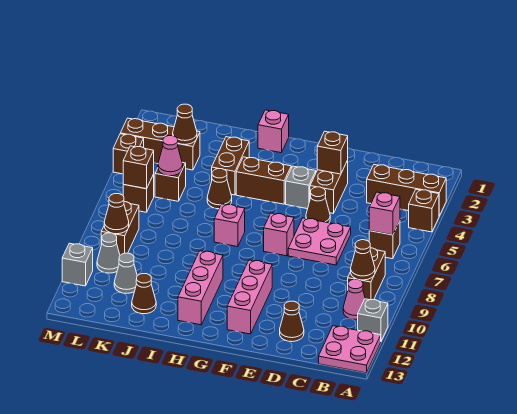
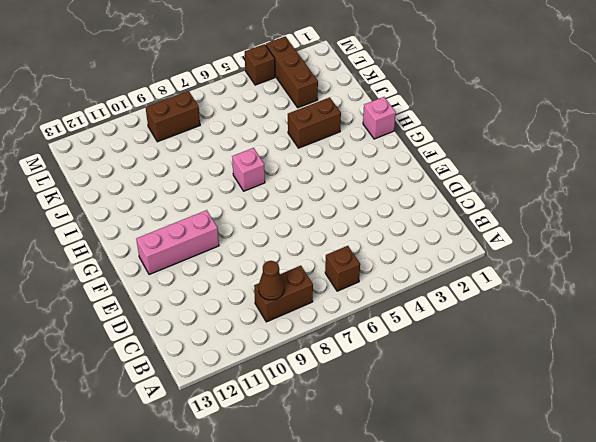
none -> brown brick A3:C3 level 1
none -> brown brick A4 level 1
none -> grey brick A11 level 1
none -> pink plate A12:B13 level 1

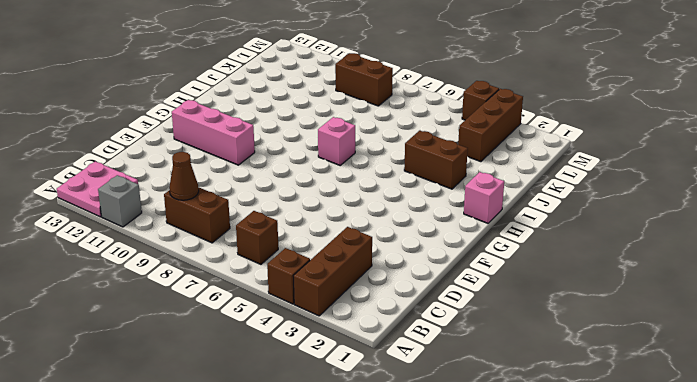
none -> pink cone B10 level 1
none -> pink plate D6:E7 level 1
none -> brown cone D12 level 1
none -> brown brick E3:E4 level 1

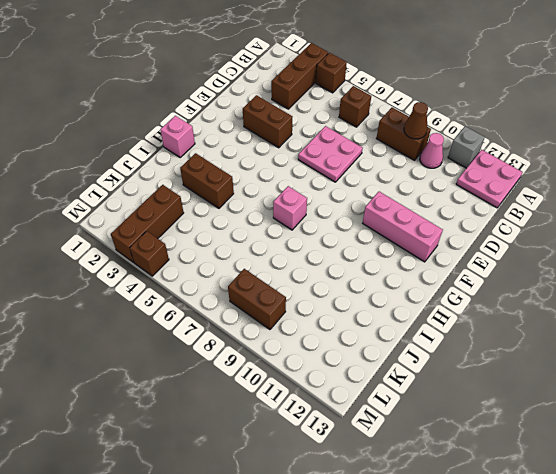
none -> brown cone D12 level 1
none -> brown cone E5 level 1
none -> grey brick F4 level 1
none -> pink brick F7 level 1

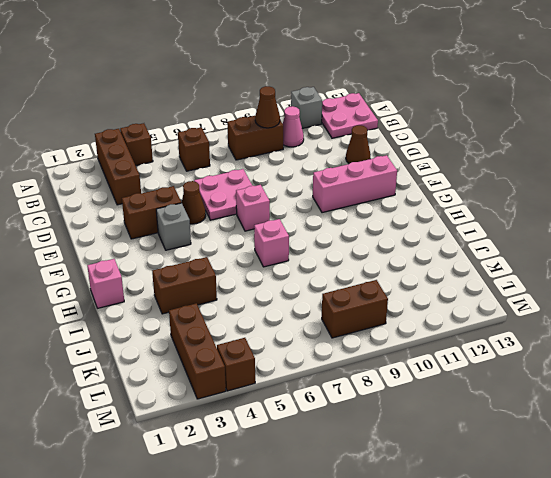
none -> brown brick G4:H4 level 1
none -> pink brick H10:H12 level 1
none -> brown cone I5 level 1
none -> brown cone J12 level 1

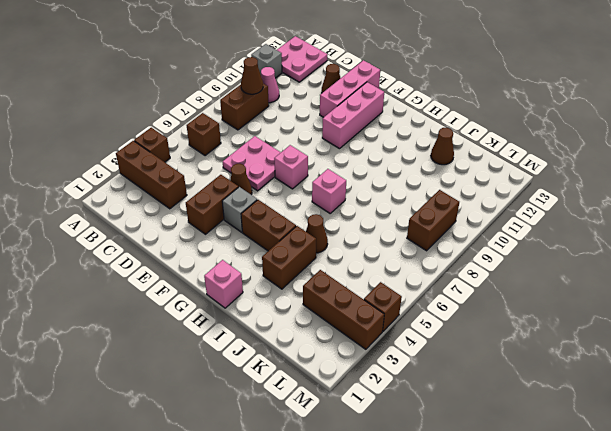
pink brick E11:E13 level 1 -> pink brick H10:H12 level 1
none -> brown brick K5 level 1
none -> grey cone K11 level 1
none -> brown brick L6 level 1
none -> grey cone L10 level 1

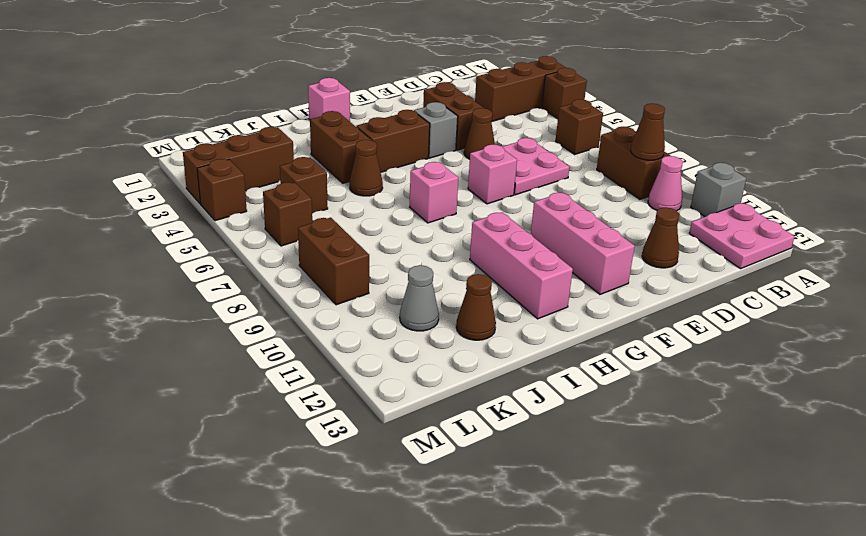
none -> grey cone L10 level 1
none -> grey brick M11 level 1
none -> pink brick B6 level 2
none -> brown brick E3 level 2

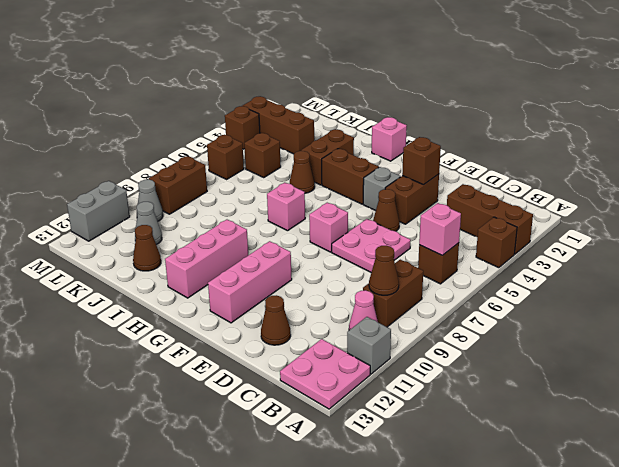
grey brick M11:M12 level 1 -> grey brick M11 level 1
none -> brown cone K3 level 2
none -> pink cone K5 level 2
none -> brown brick L6 level 2
none -> brown cone L9 level 2

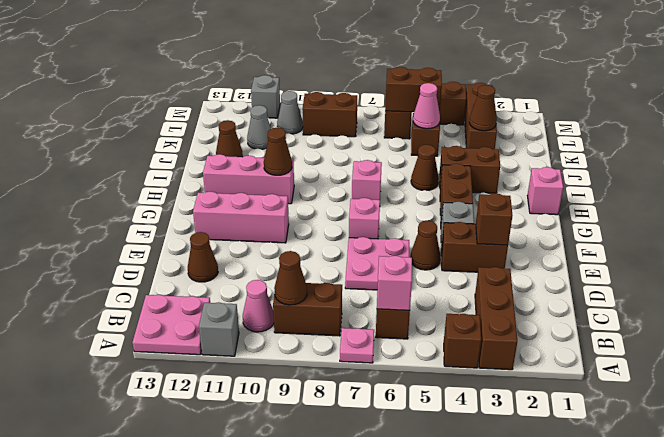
pink plate A7 level 1 -> none
brown cone H10 level 2 -> brown cone L9 level 2
brown brick L5:L6 level 2 -> brown brick L6 level 2

